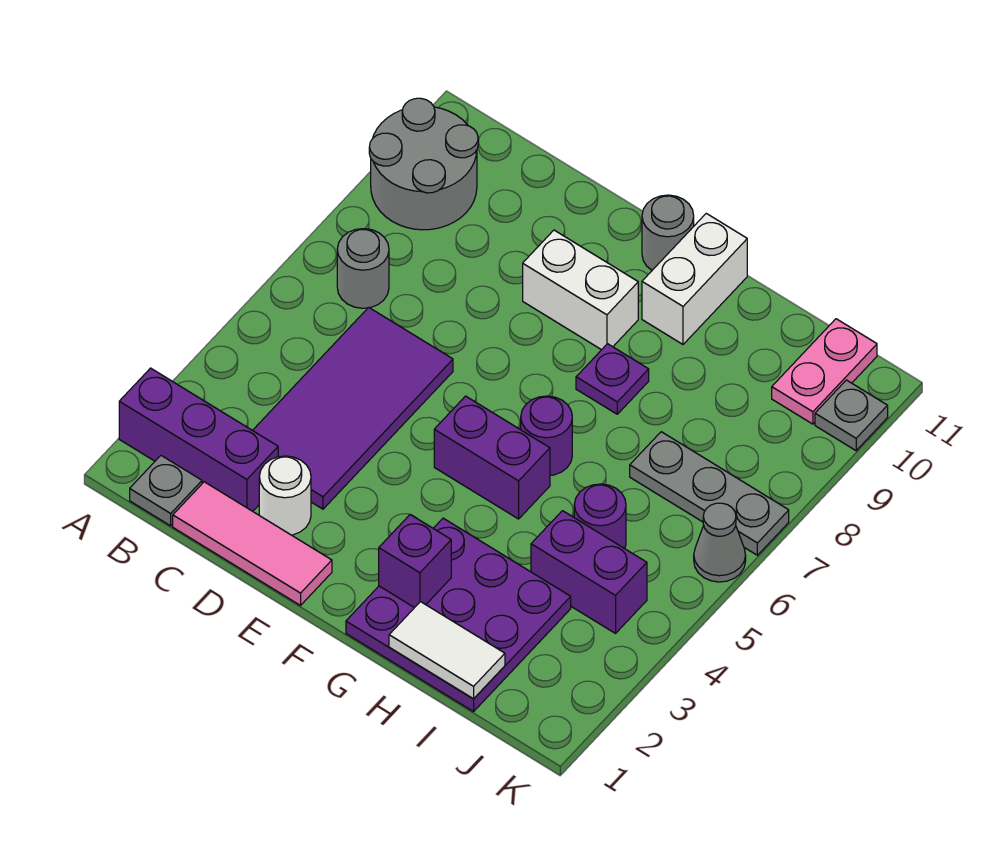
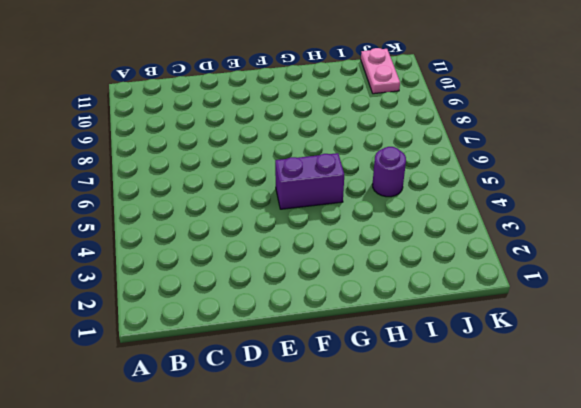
none -> purple brick A2:C2 level 1
none -> grey round brick A9:B10 level 1
none -> grey plate B1 level 1

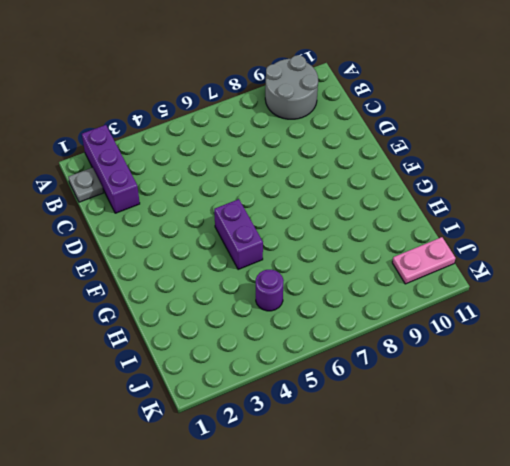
none -> grey round brick B7 level 1
none -> pink tile C1:E1 level 1
none -> purple tile C3:D6 level 1

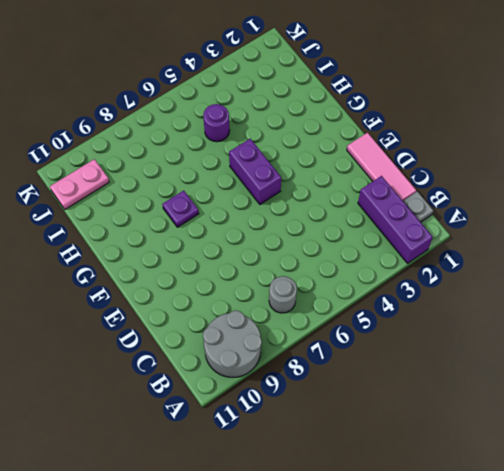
none -> purple tile C3:D6 level 1
none -> white round brick D2 level 1
none -> white brick E9:F9 level 1

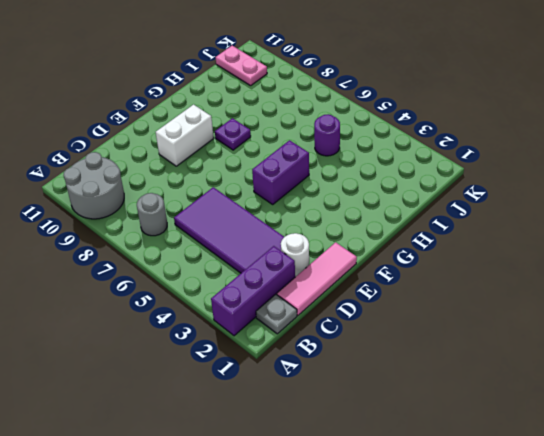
none -> grey round brick F11 level 1
none -> purple plate G1:I3 level 1
none -> purple round brick G6 level 1

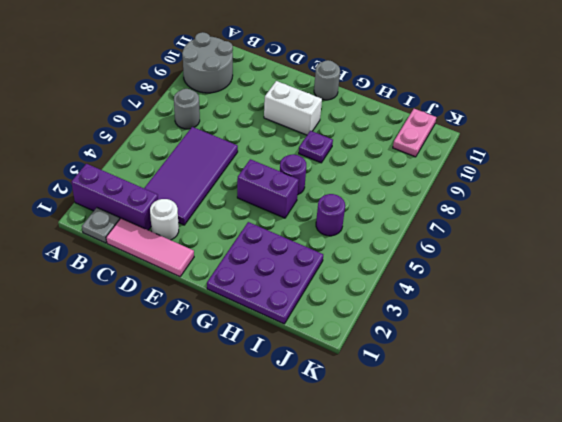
none -> white brick G10:G11 level 1
none -> purple brick I4:J4 level 1
none -> grey plate I7:K7 level 1

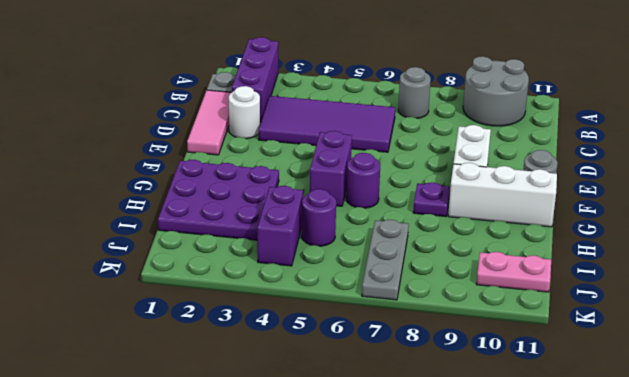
white brick G9:G11 level 1 -> white brick G10:G11 level 1
none -> grey cone K6 level 1
none -> grey plate K10 level 1
none -> purple brick G2 level 2

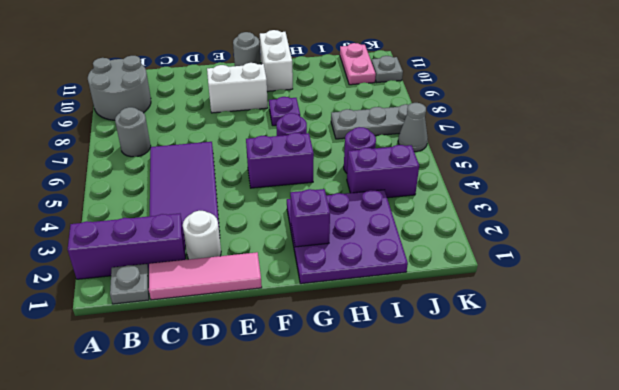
none -> white tile H1:I1 level 2

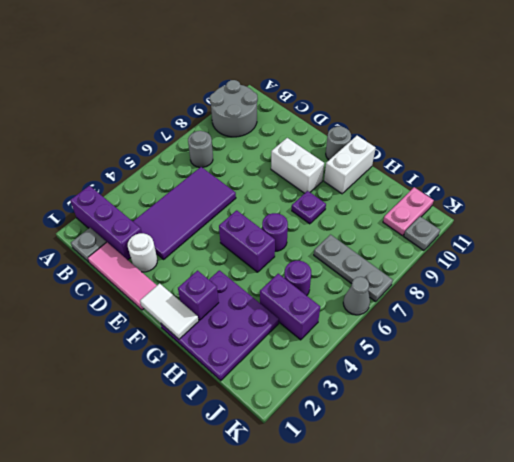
white tile F1:G1 level 2 -> white tile H1:I1 level 2

